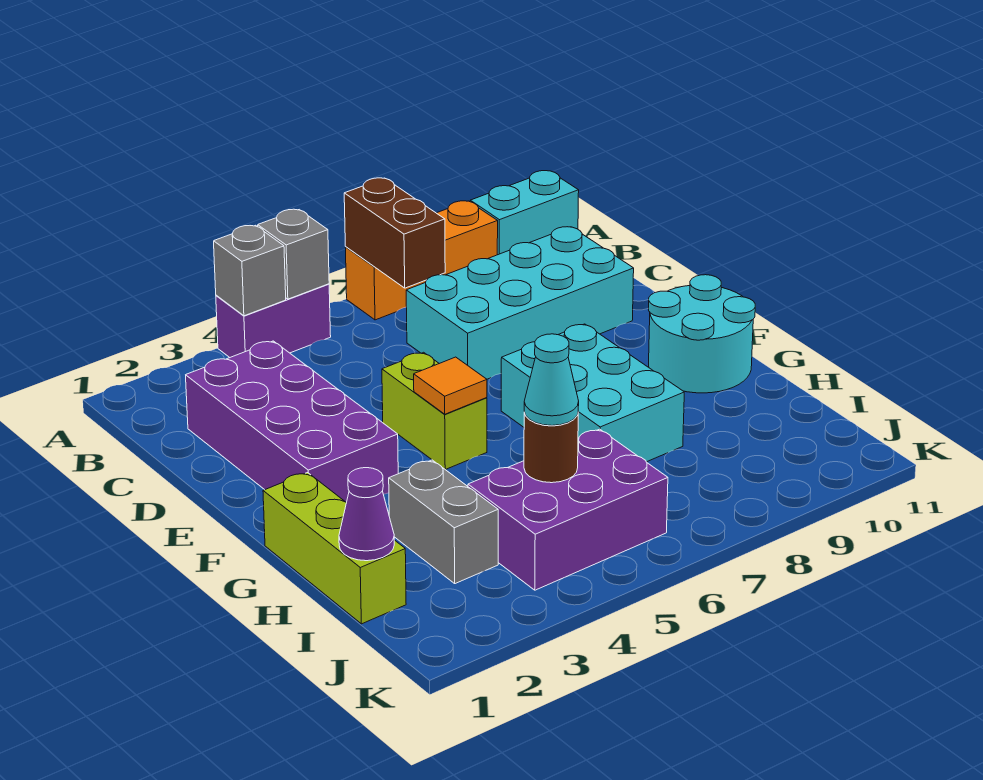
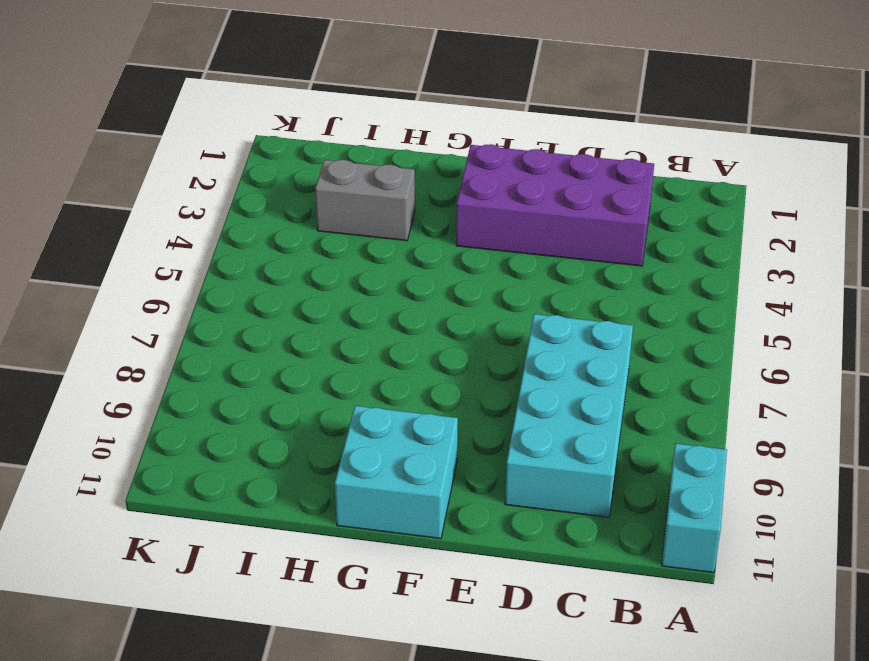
cyan brick F10:G11 level 1 -> cyan round brick F10:G11 level 1
none -> purple brick A4:A5 level 1
none -> orange brick A7:A9 level 1
none -> lime brick E5:F5 level 1

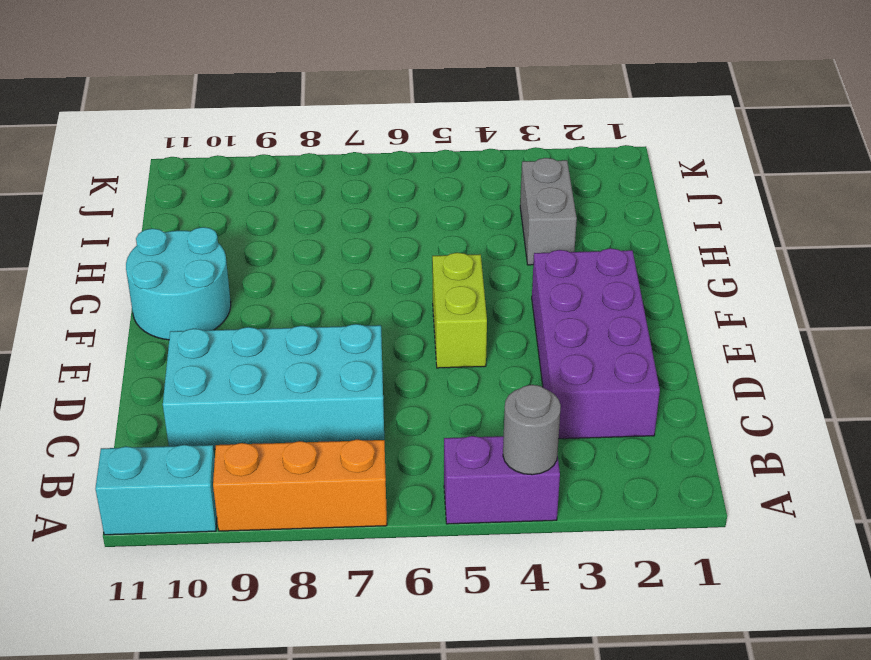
grey round brick A4 level 2 -> grey brick A4 level 2
none -> cyan brick F7:H8 level 1
none -> lime brick G1:I1 level 1
none -> purple brick I4:J6 level 1

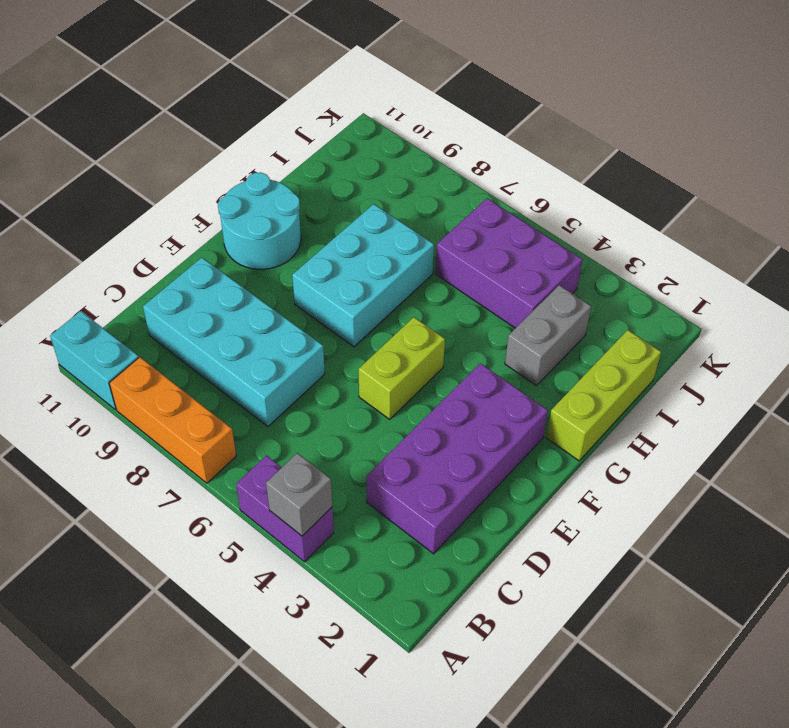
none -> grey brick A5 level 2
none -> brown brick A7:B7 level 2
none -> orange tile F5 level 2

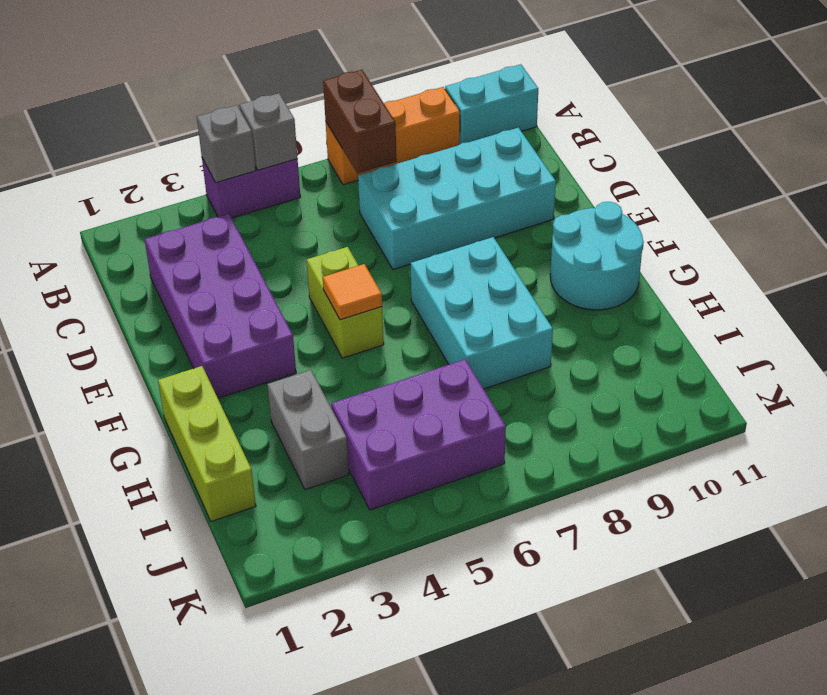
none -> purple cone I1 level 2
none -> brown round brick I5 level 2
none -> cyan cone I5 level 3

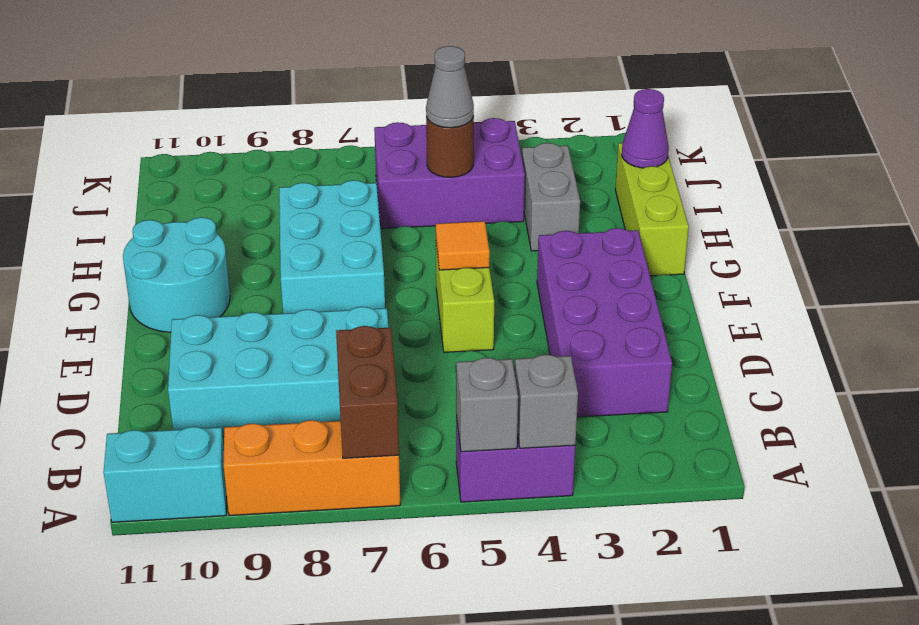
grey cone I5 level 3 -> cyan cone I5 level 3

